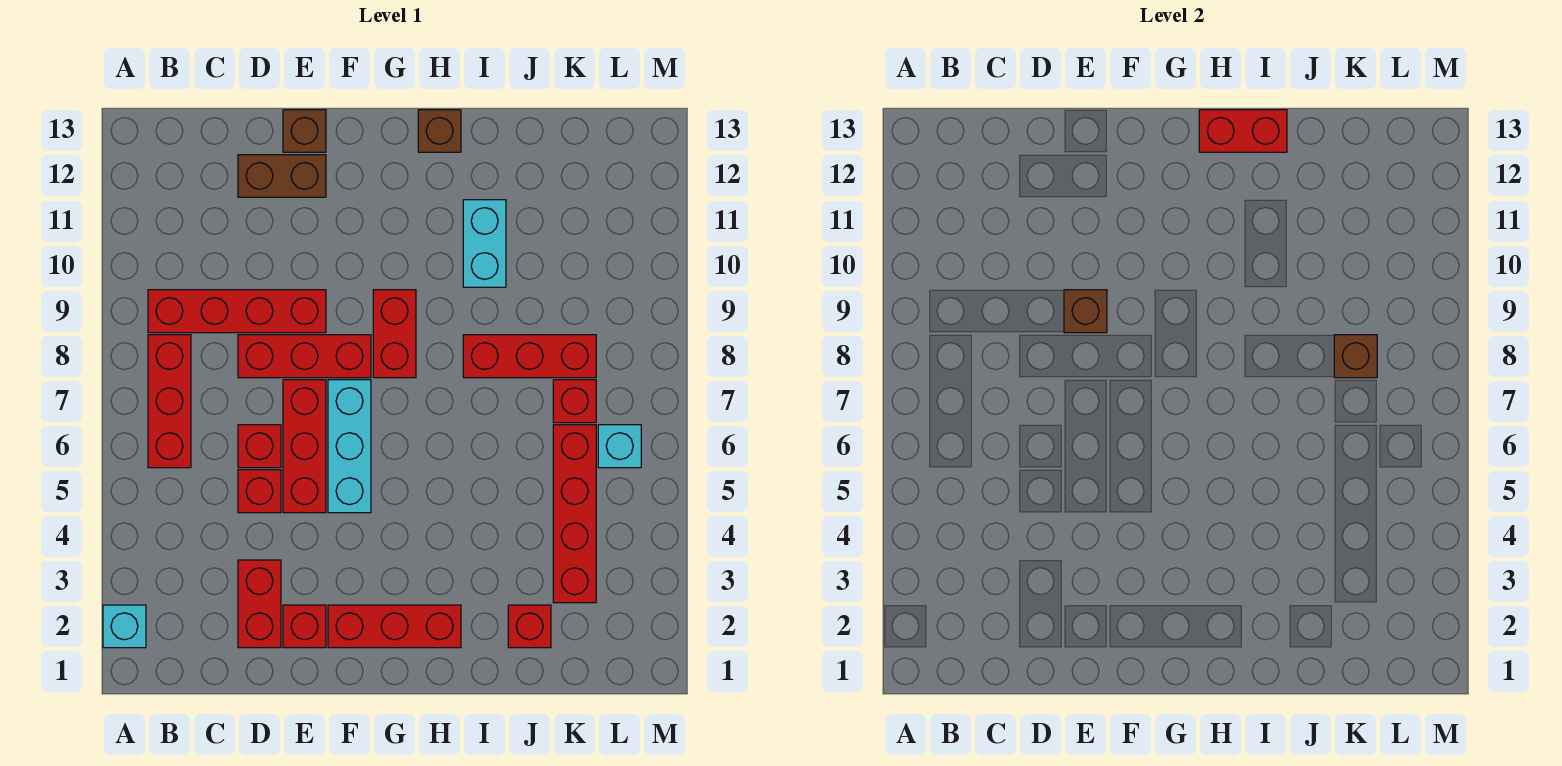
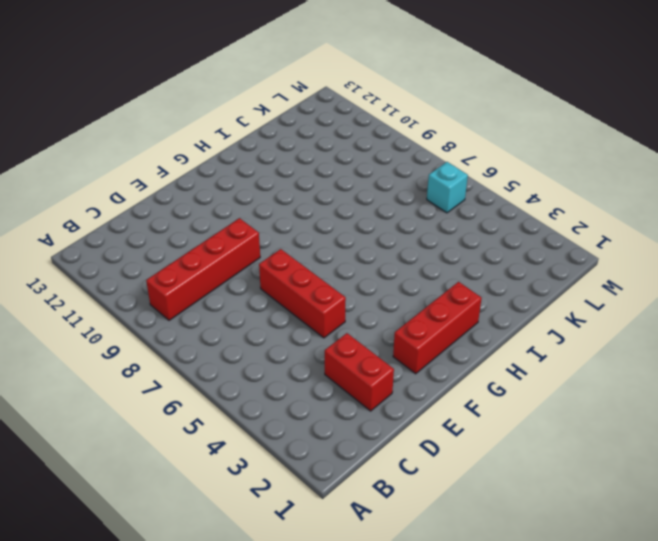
none -> cyan brick A2 level 1
none -> red brick B6:B8 level 1
none -> red brick D5 level 1

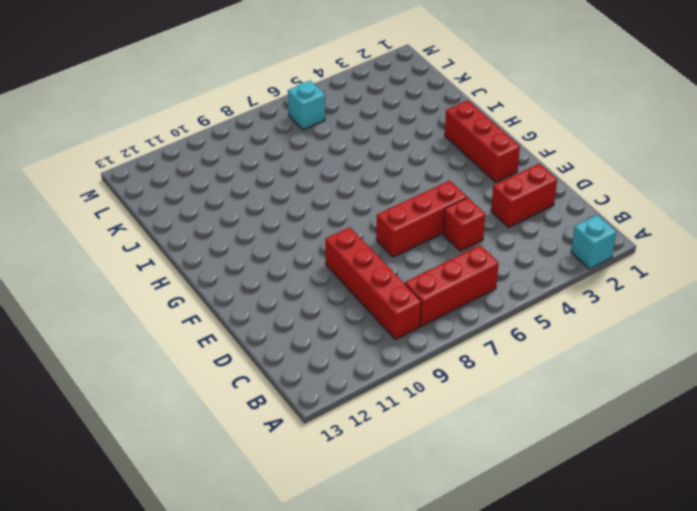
none -> red brick D6 level 1
none -> red brick D8:F8 level 1
none -> brown brick D12:E12 level 1

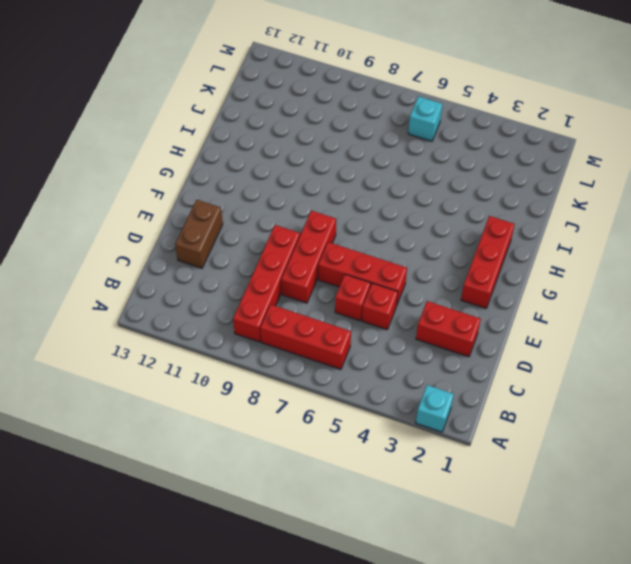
none -> red brick E2 level 1
none -> brown brick E13 level 1
none -> cyan brick F5:F7 level 1

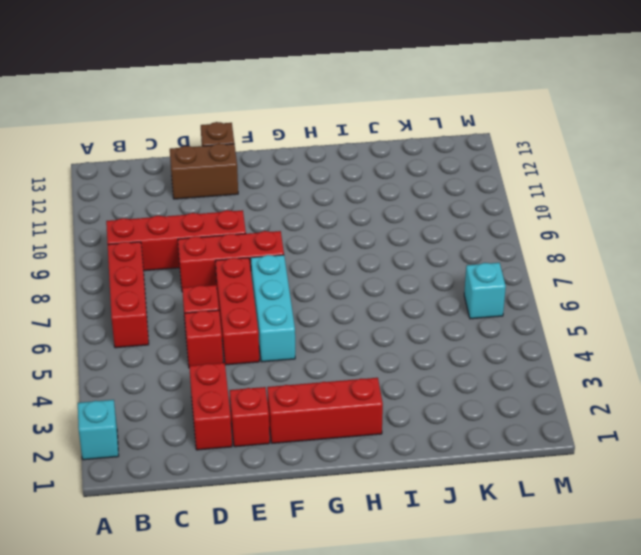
none -> red brick G8:G9 level 1
none -> brown brick H13 level 1
none -> red brick I8:K8 level 1

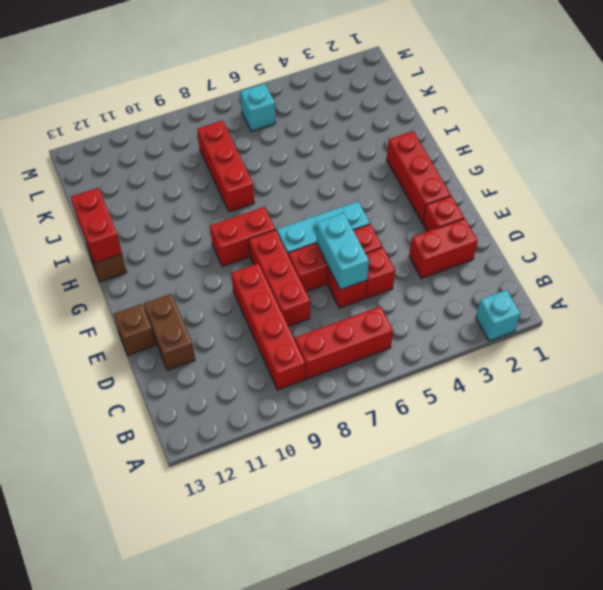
cyan brick D6:E6 level 2 -> cyan brick I10:I11 level 1
none -> red brick J2 level 1
none -> red brick K3:K6 level 1
none -> red brick K7 level 1

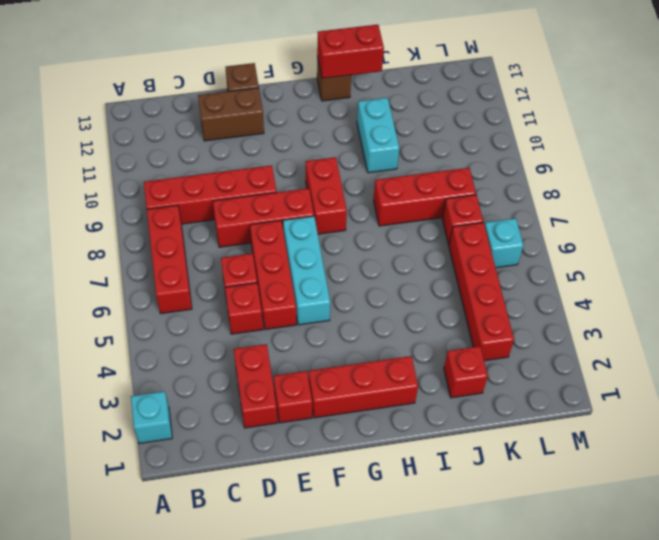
none -> brown brick E9 level 2
none -> brown brick K8 level 2

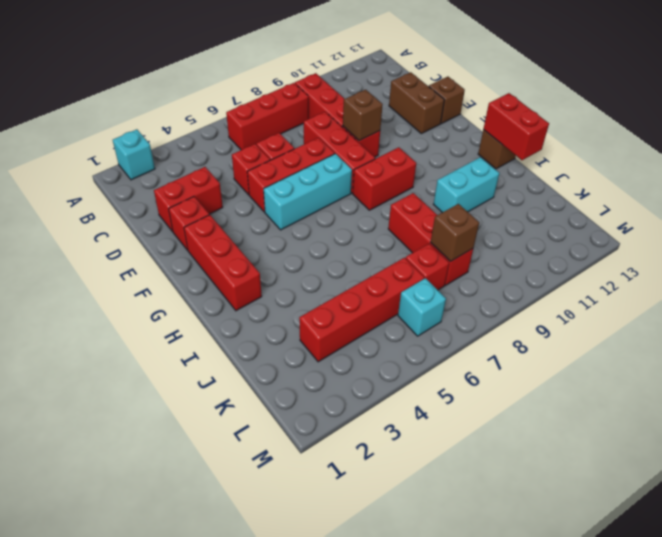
none -> red brick J2 level 1

